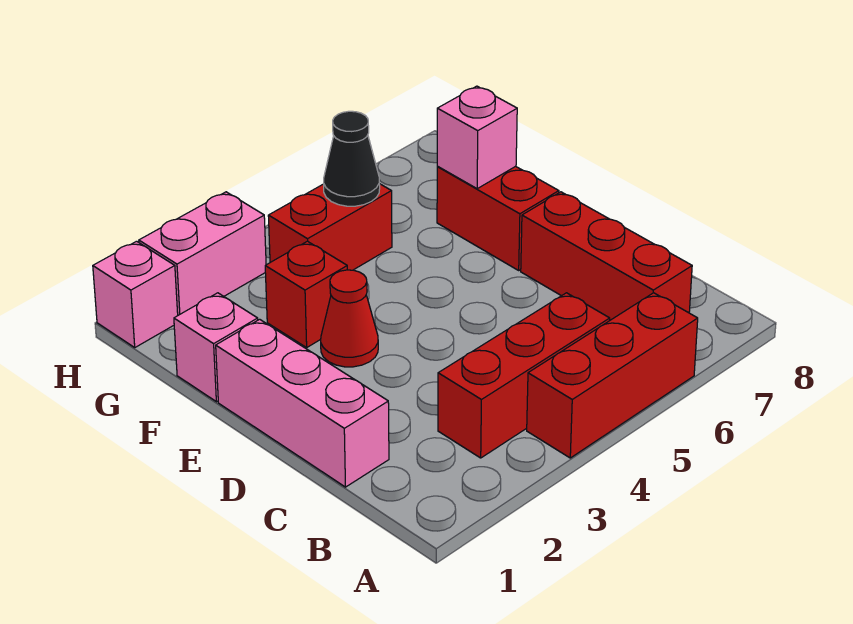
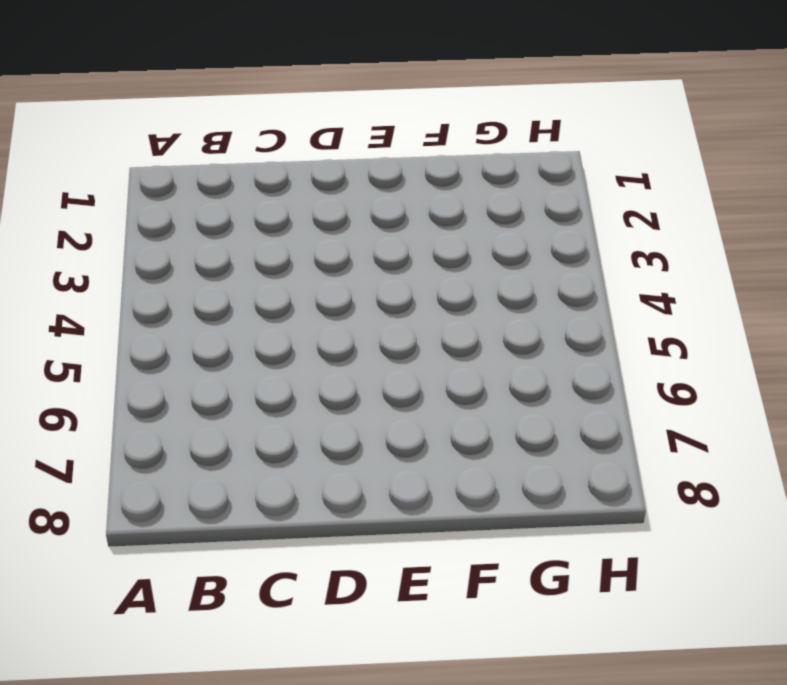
none -> red brick A4:A6 level 1
none -> red brick B3:B5 level 1
none -> red brick B7:D7 level 1

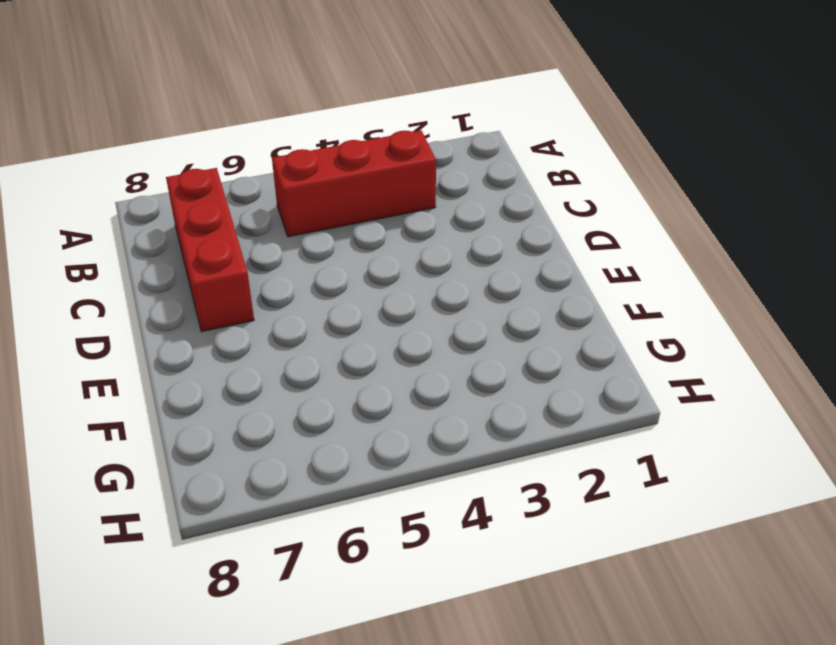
none -> red brick A4:A6 level 1
none -> pink brick C1:E1 level 1
none -> red cone E3 level 1

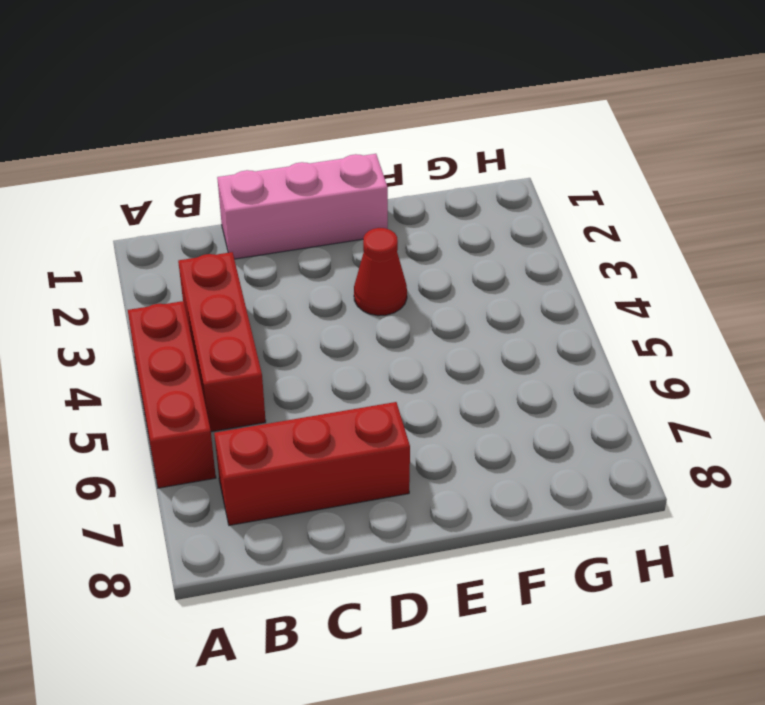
none -> red brick E7:F7 level 1
none -> pink brick F1 level 1
none -> red brick F3 level 1

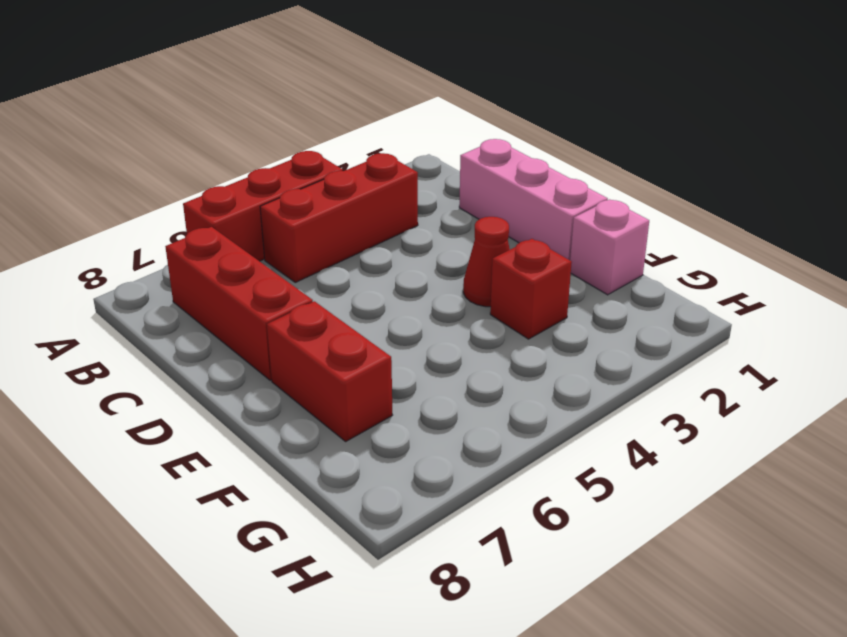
none -> red brick G4:G5 level 1
none -> pink brick H1 level 1
none -> pink brick H2:H3 level 1

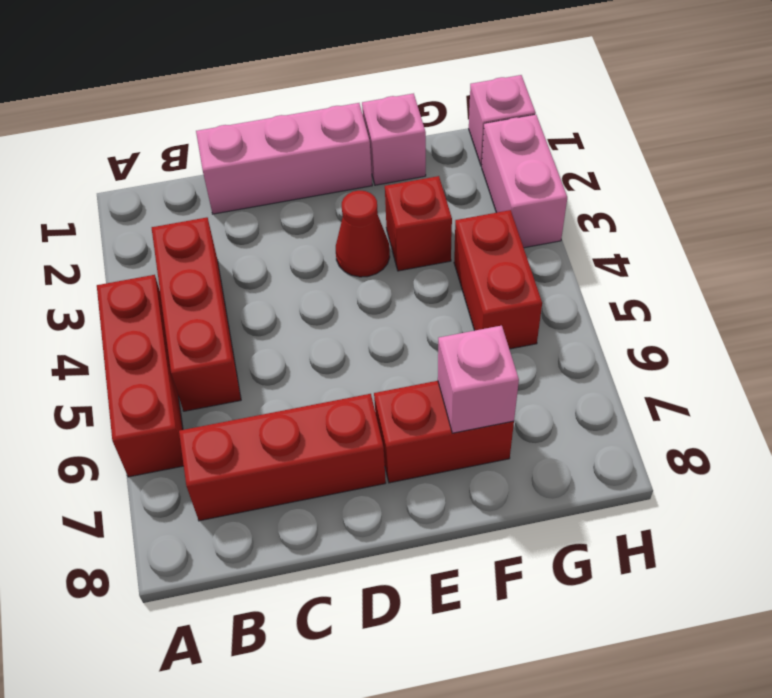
none -> black cone G5 level 2

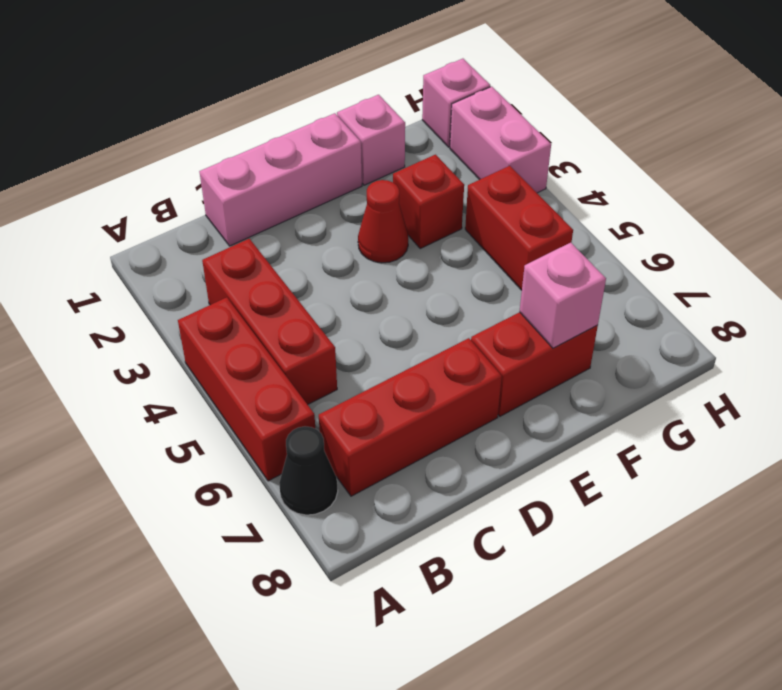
black cone A7 level 1 -> black cone G5 level 2

